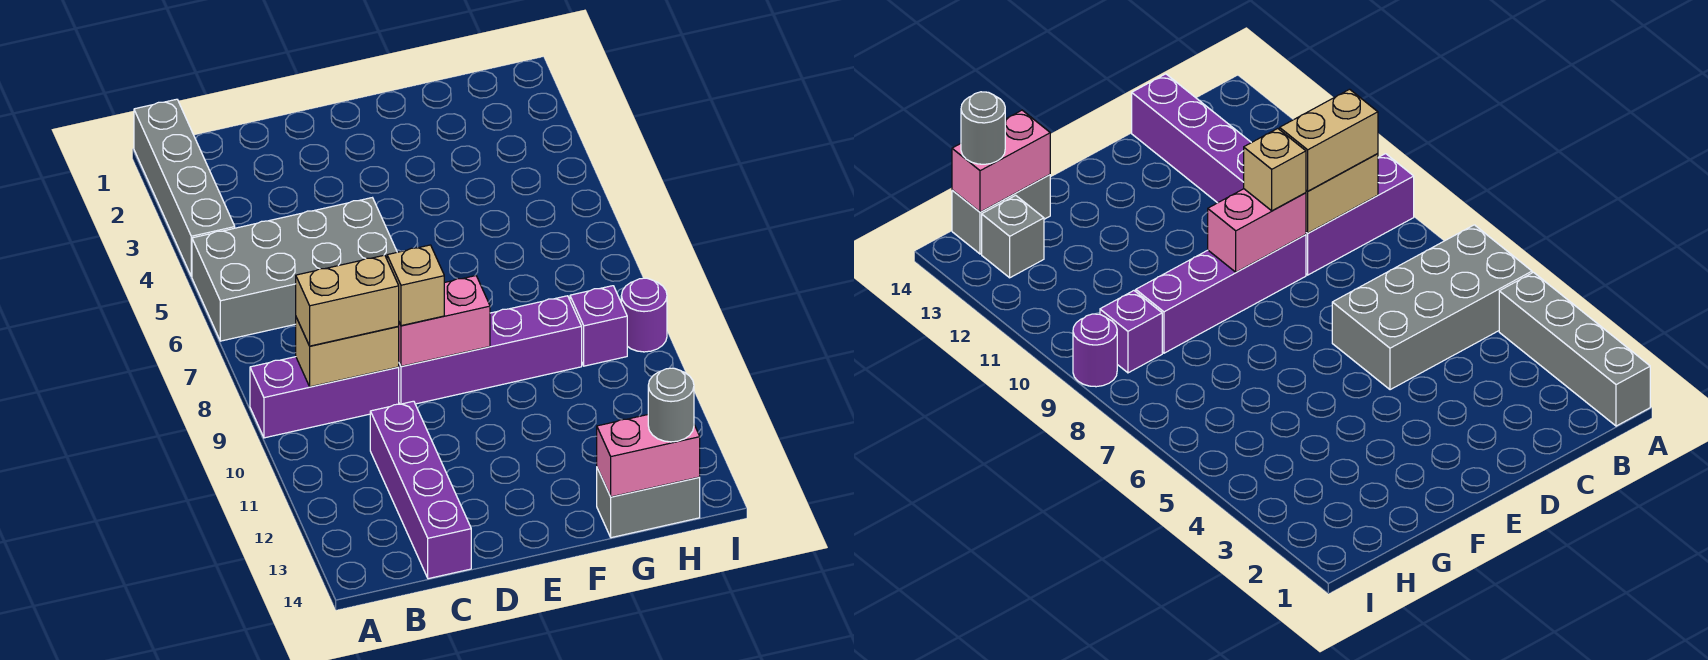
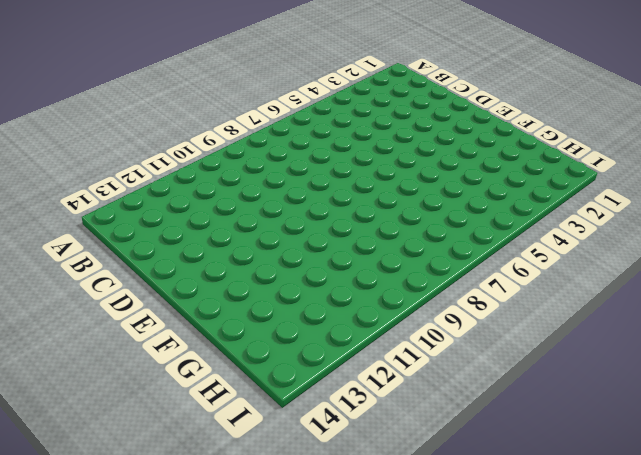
none -> grey brick A1:A4 level 1
none -> grey brick A5:D6 level 1
none -> purple brick A9:C9 level 1

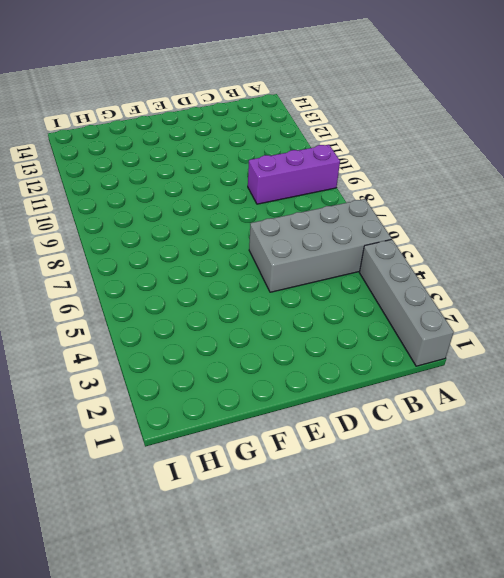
none -> purple brick C11:C14 level 1
none -> purple brick D9:G9 level 1
none -> grey brick G14:H14 level 1

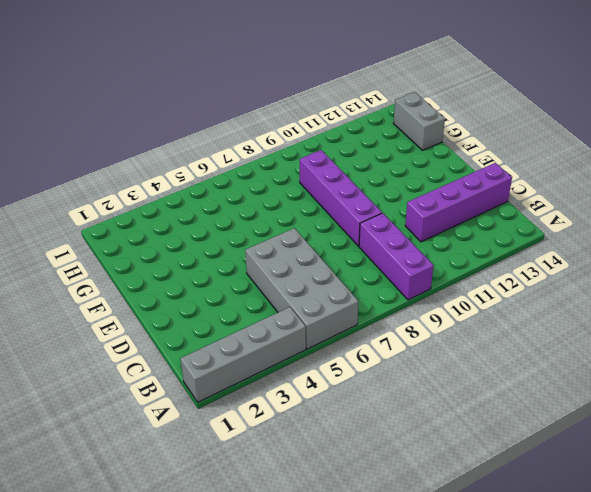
none -> purple brick H9 level 1
none -> grey brick H13 level 1
none -> purple round brick I9 level 1

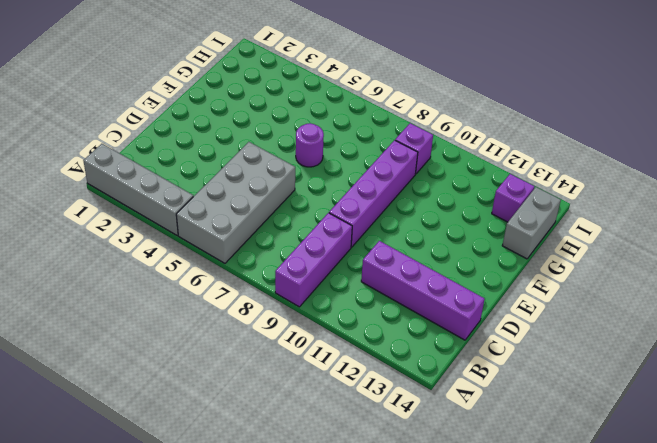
purple round brick F6 level 1 -> purple round brick I9 level 1
purple brick H13 level 1 -> grey brick H13 level 1
none -> tan brick B9:C9 level 2
none -> pink brick D9:E9 level 2
none -> pink brick G14:H14 level 2

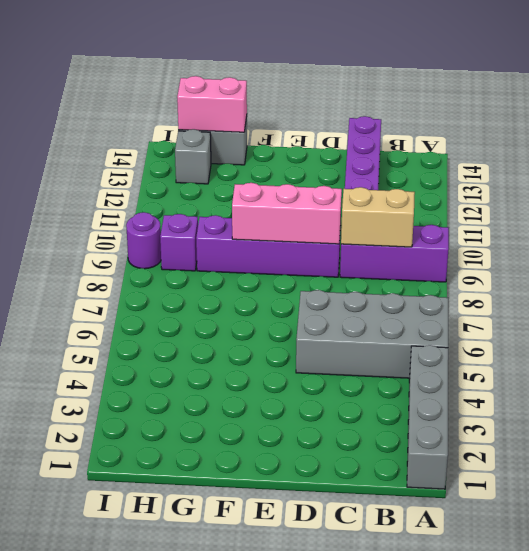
pink brick D9:F9 level 2 -> pink brick D9:E9 level 2
none -> tan brick B9:C9 level 3
none -> tan brick D9 level 3
none -> grey round brick H14 level 3

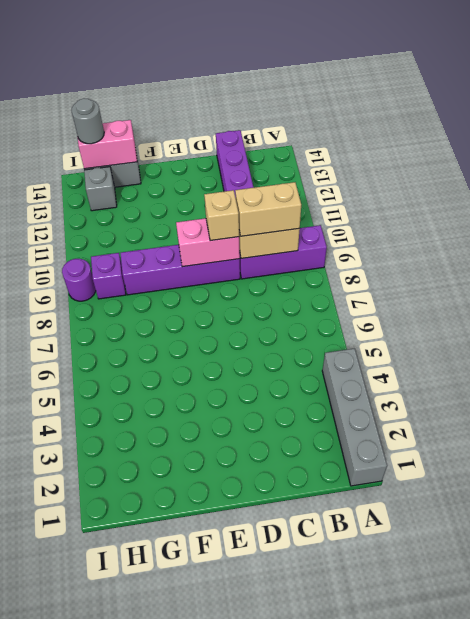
none -> grey brick A5:D6 level 1

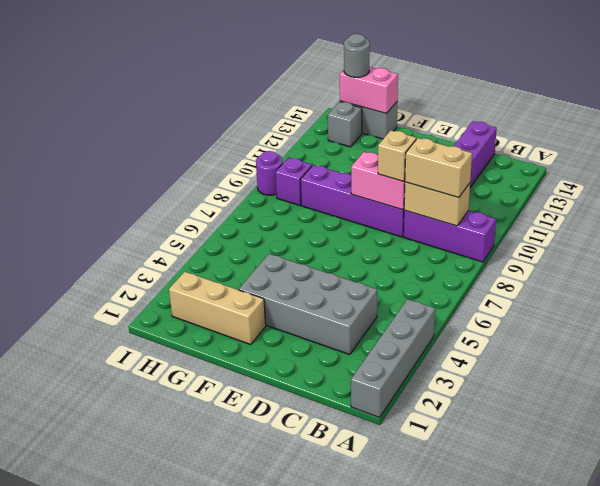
grey brick C3:F4 level 1 -> grey brick A5:D6 level 1
tan brick F2:H2 level 1 -> none

